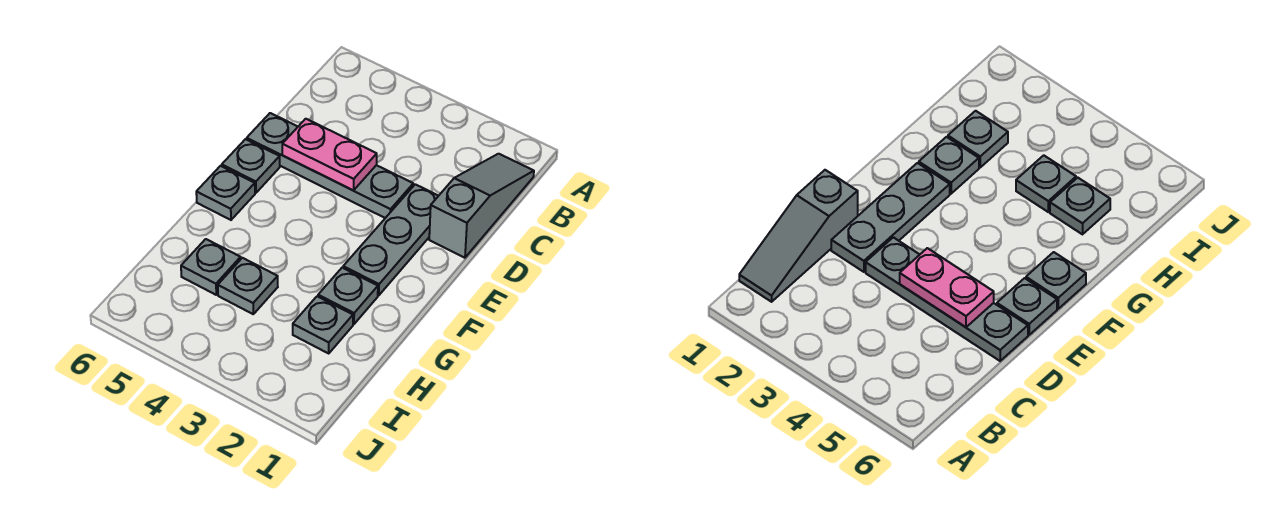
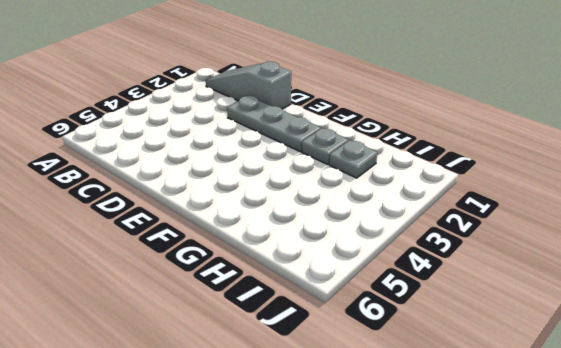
none -> grey plate D3:D6 level 1
none -> grey plate E6 level 1

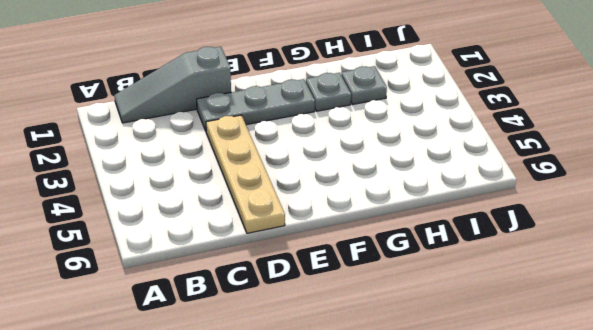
tan plate D3:D6 level 1 -> grey plate D3:D6 level 1
none -> grey plate E6 level 1
none -> grey plate F6 level 1

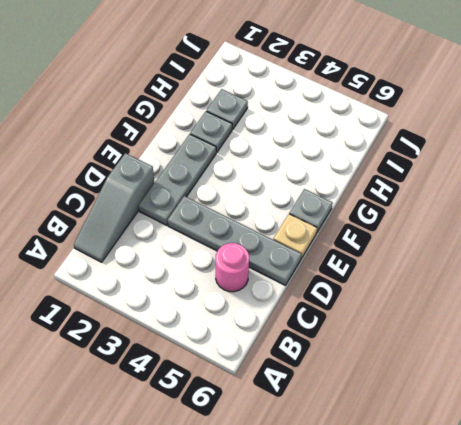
pink round brick C5 level 1 -> none
tan plate E6 level 1 -> grey plate E6 level 1
none -> grey plate H4 level 1
none -> grey plate H5 level 1

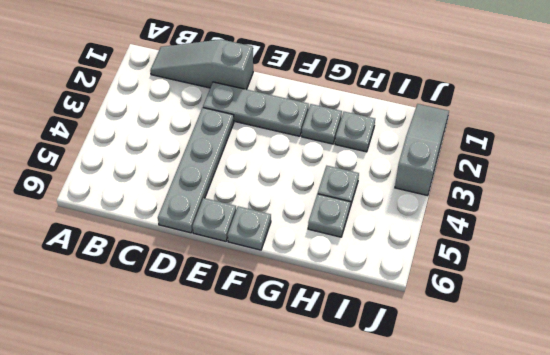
grey slope J1:J3 level 1 top 3 -> none
none -> pink plate D4:D5 level 2

